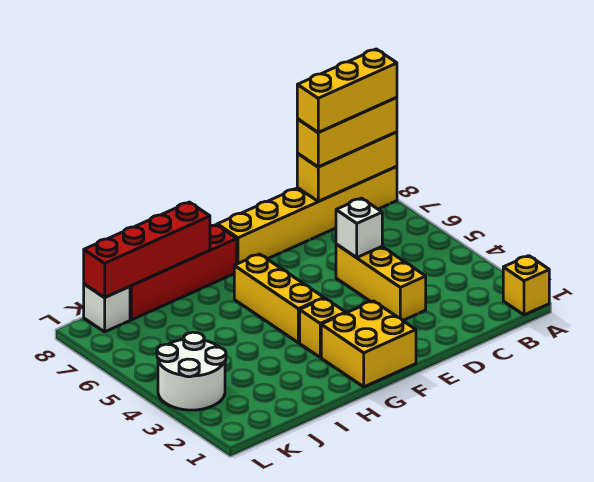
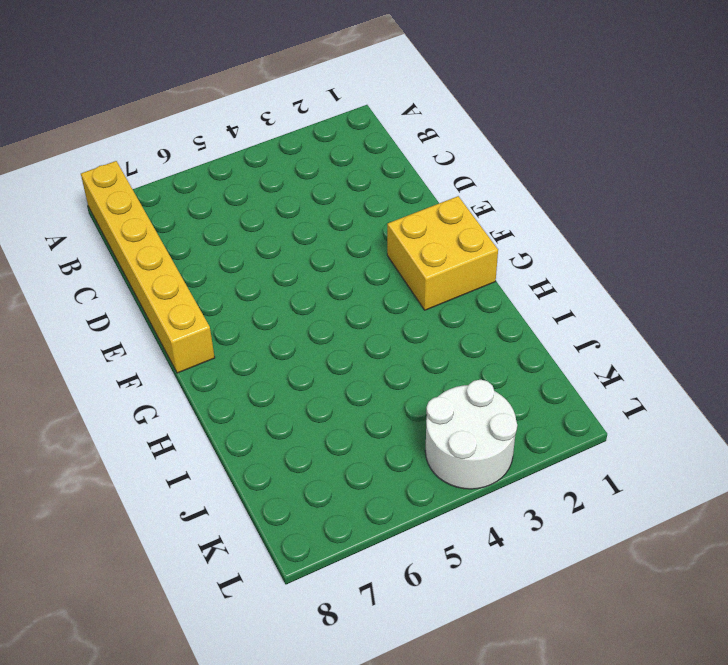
none -> yellow brick A1 level 1
none -> yellow brick D3:D5 level 1
none -> yellow brick G3 level 1

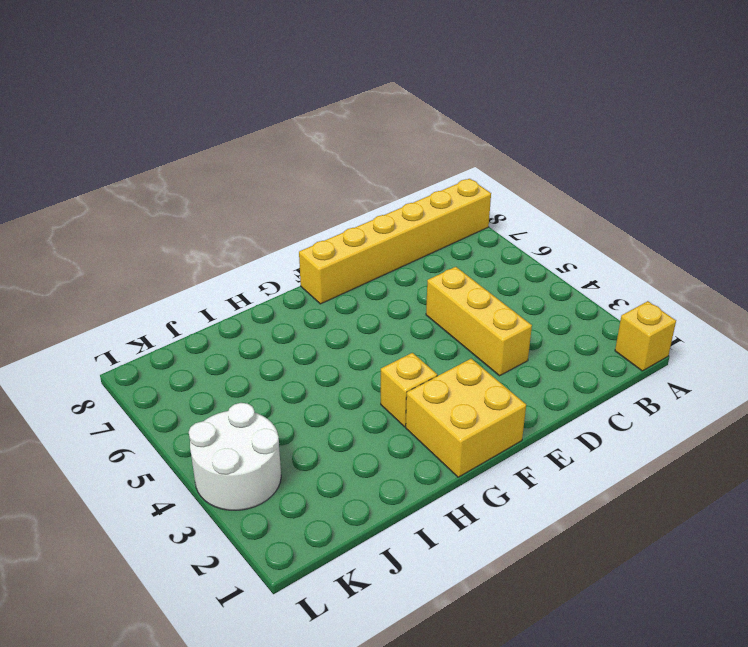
none -> yellow brick G4:G6 level 1
none -> red brick G8:J8 level 1
none -> white brick K8 level 1

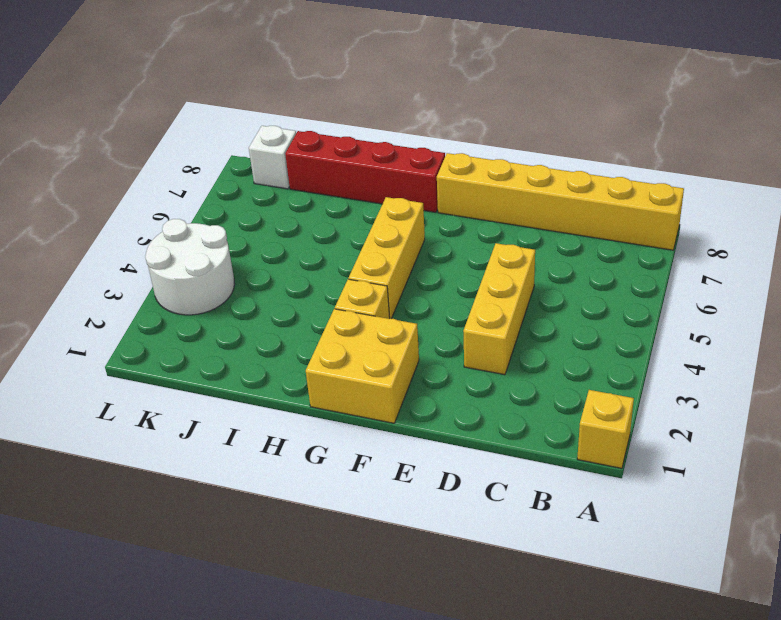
none -> yellow brick A8:C8 level 2
none -> white brick D5 level 2
none -> red brick H8:K8 level 2

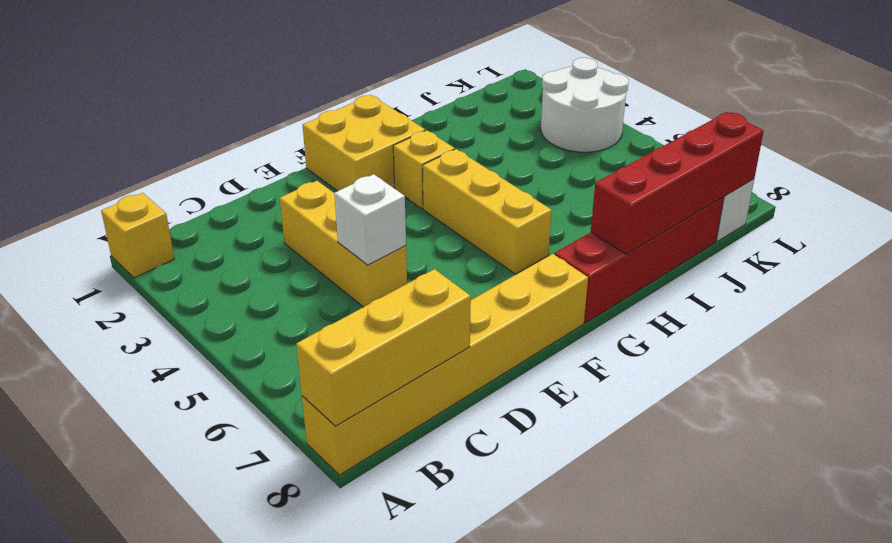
none -> yellow brick A8:C8 level 3
none -> yellow brick A8:C8 level 4

